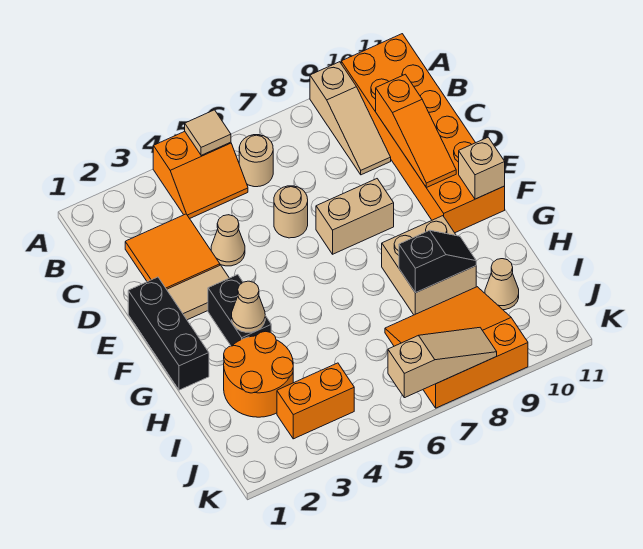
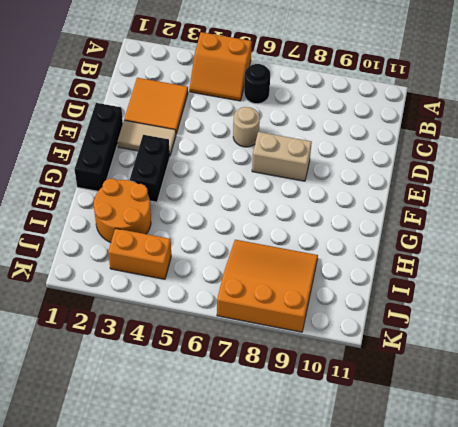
black round brick B6 level 1 -> tan round brick B6 level 1
none -> tan slope A9:C9 level 1 top A
none -> orange brick A10:F11 level 1
none -> tan cone D4 level 1

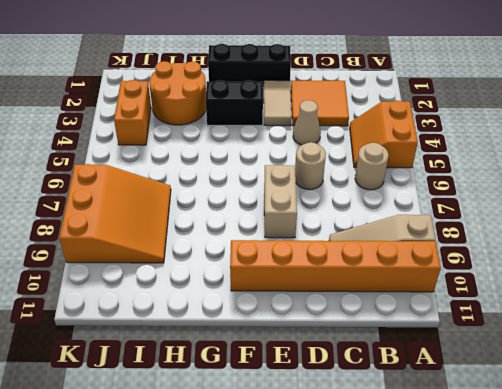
orange brick A10:F10 level 1 -> orange brick A10:F11 level 1
none -> tan brick G8:H9 level 1
none -> tan cone I10 level 1
none -> tan tile A5 level 2

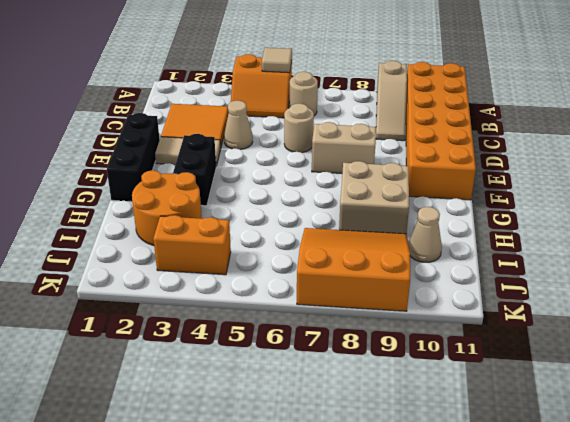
none -> orange slope C10:E10 level 2 top C
none -> tan brick F11 level 2
none -> tan cone G3 level 2

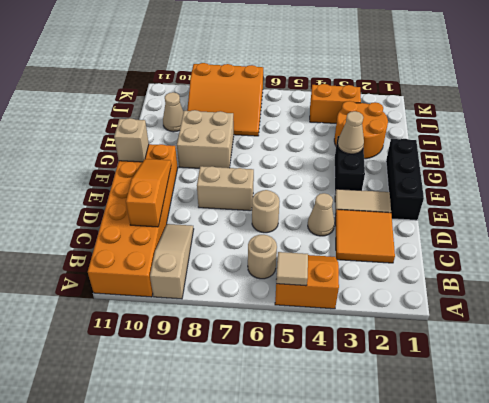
none -> black slope H8:H9 level 2 top 8
none -> tan slope K6:K8 level 2 top 6

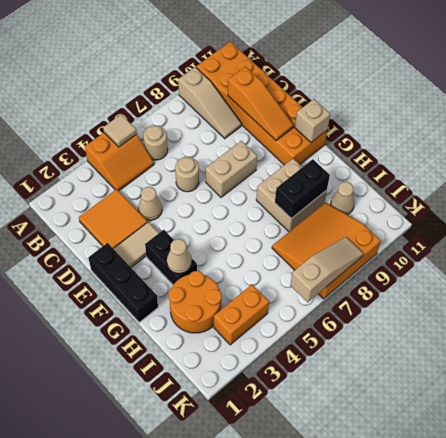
black brick H8:H9 level 2 -> black slope H8:H9 level 2 top 8

